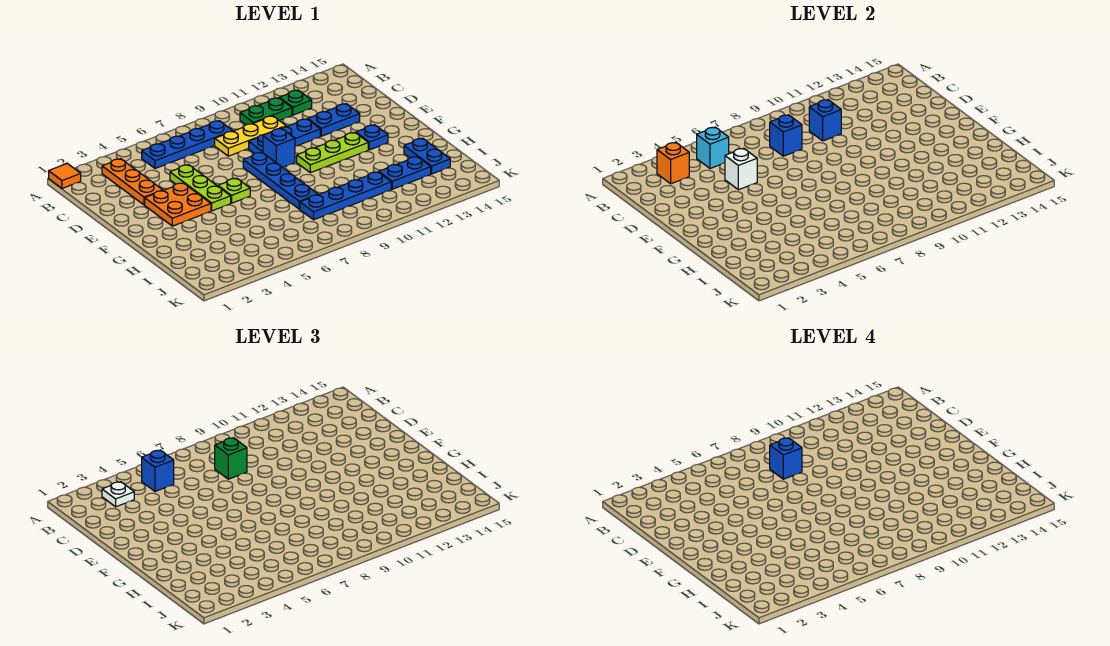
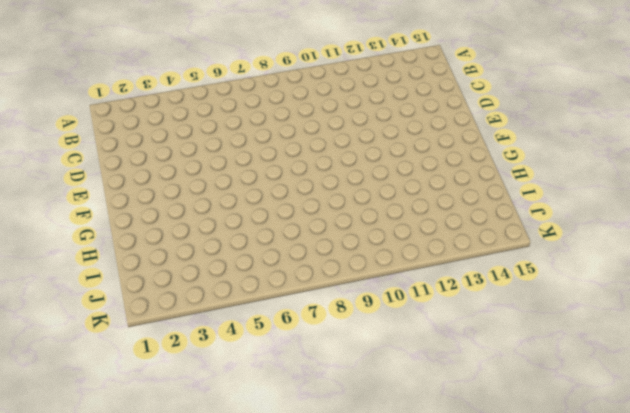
none -> orange tile A1 level 1
none -> orange plate B3:D3 level 1
none -> blue plate B5:B8 level 1

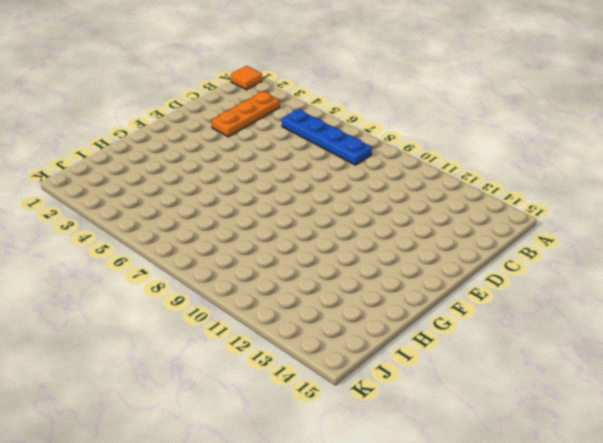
none -> green plate B10:B11 level 1
none -> green plate B12 level 1
none -> yellow plate C8:C10 level 1

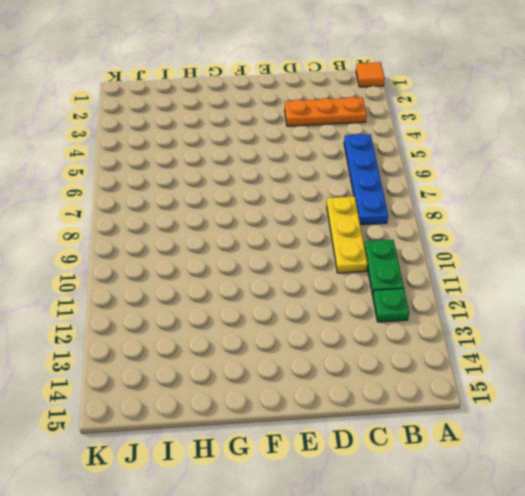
none -> lime plate D5:F5 level 1
none -> blue plate D9:D11 level 1
none -> blue plate D12:D13 level 1

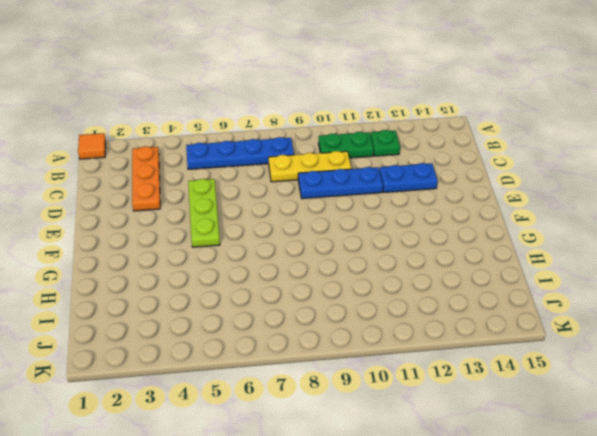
none -> orange plate E3:F4 level 1
none -> blue plate E8:H8 level 1
none -> blue brick E9 level 1

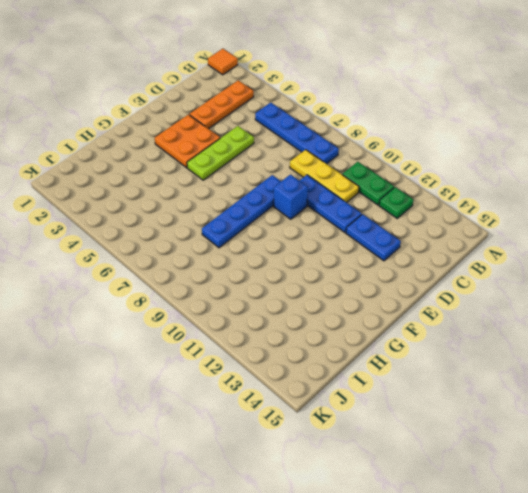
none -> lime plate F6 level 1
none -> lime plate F10:F12 level 1
none -> blue plate F13 level 1

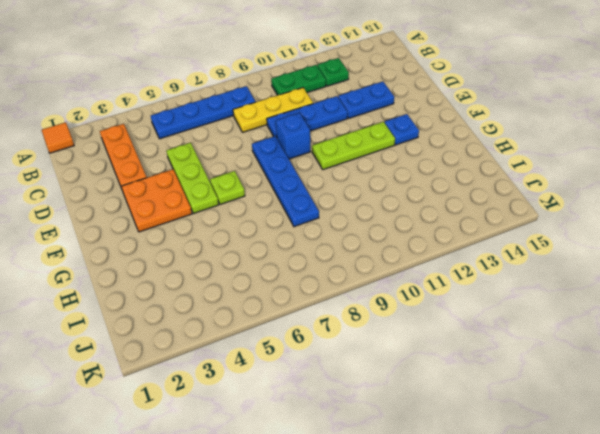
none -> blue plate H14:I14 level 1
none -> blue plate I8:I11 level 1
none -> blue plate I12:I13 level 1

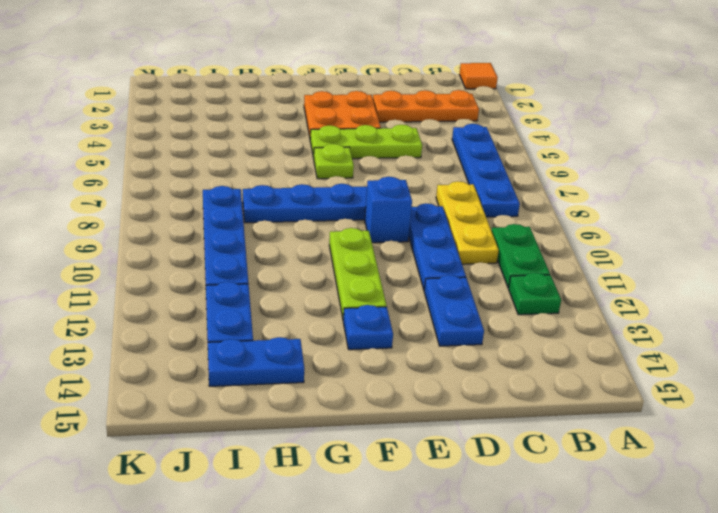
none -> orange brick B3 level 2
none -> cyan brick B5 level 2
none -> blue brick C8 level 2

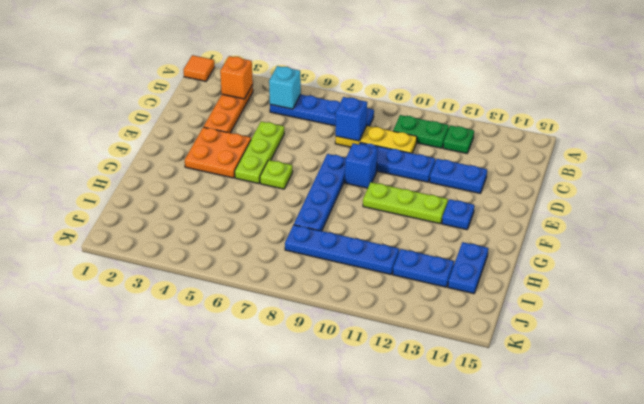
none -> blue brick C10 level 2
none -> white brick D5 level 2
none -> white plate B3 level 3

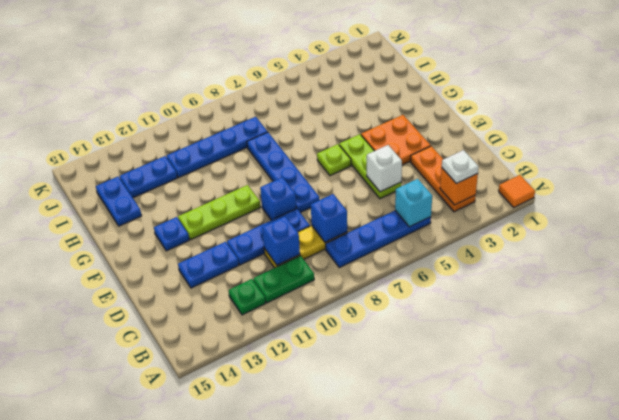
none -> blue brick B5 level 3
none -> green brick C8 level 3
none -> blue brick C8 level 4

